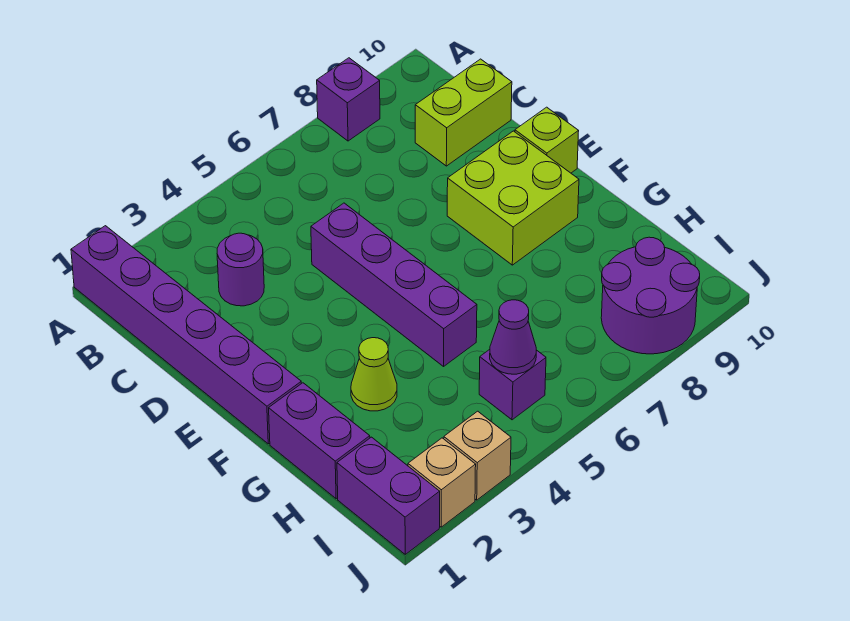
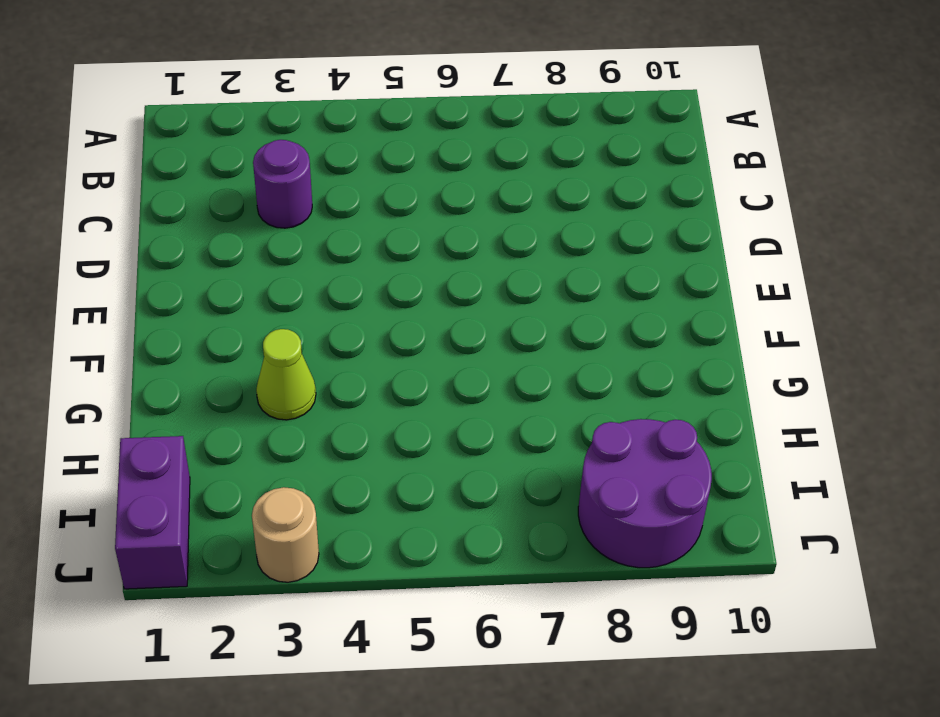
tan round brick J3 level 1 -> tan brick J3 level 1
none -> purple brick A1:F1 level 1
none -> purple brick A8 level 1
none -> lime brick C9:C10 level 1

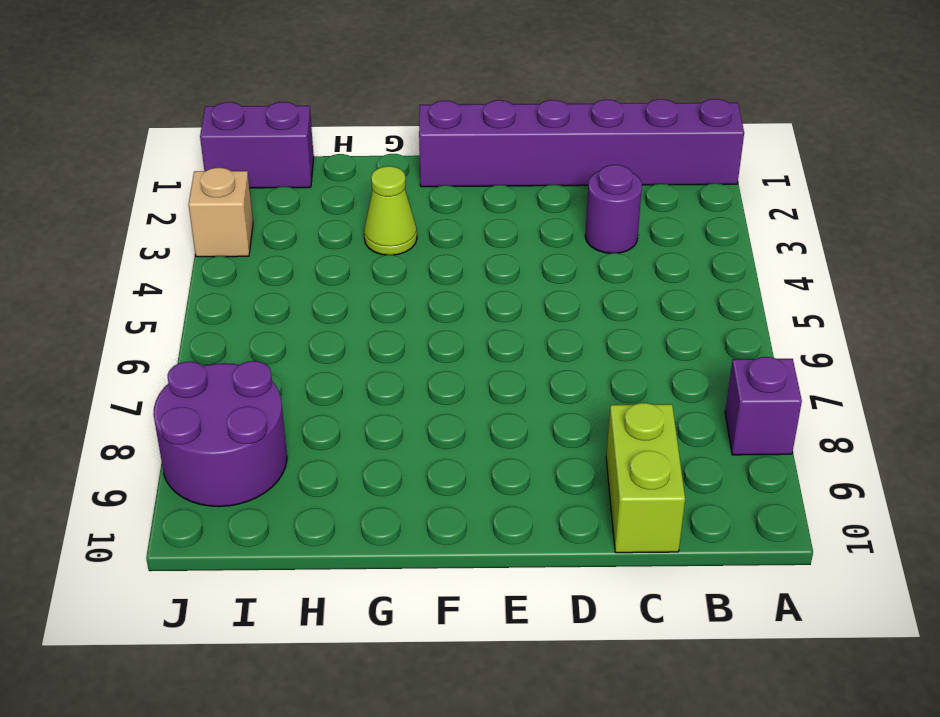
none -> purple brick D5:G5 level 1
none -> lime brick E8:F9 level 1
none -> lime brick E10 level 1

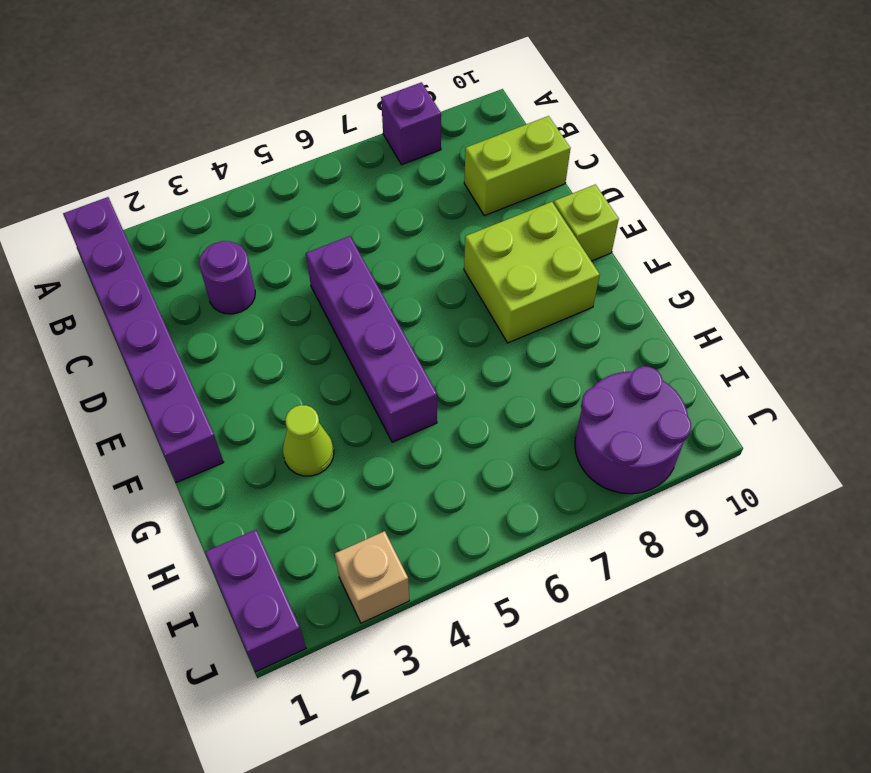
none -> purple brick G1:H1 level 1
none -> purple brick I5 level 1
none -> tan brick J2 level 1

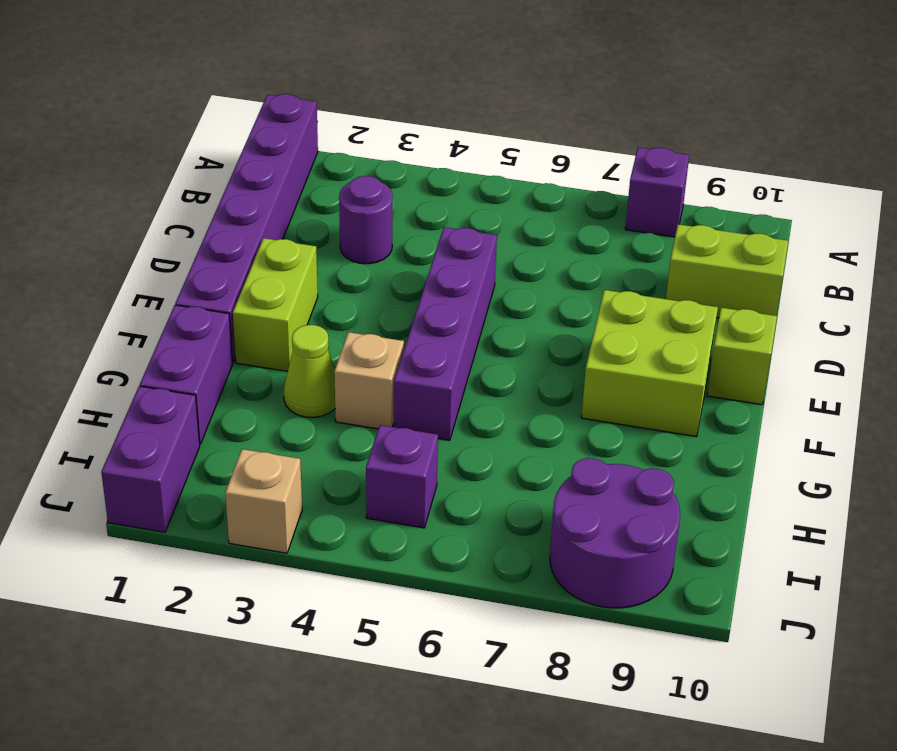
lime brick E2:F2 level 1 -> none
tan brick G4 level 1 -> tan brick J2 level 1
none -> purple cone I5 level 2

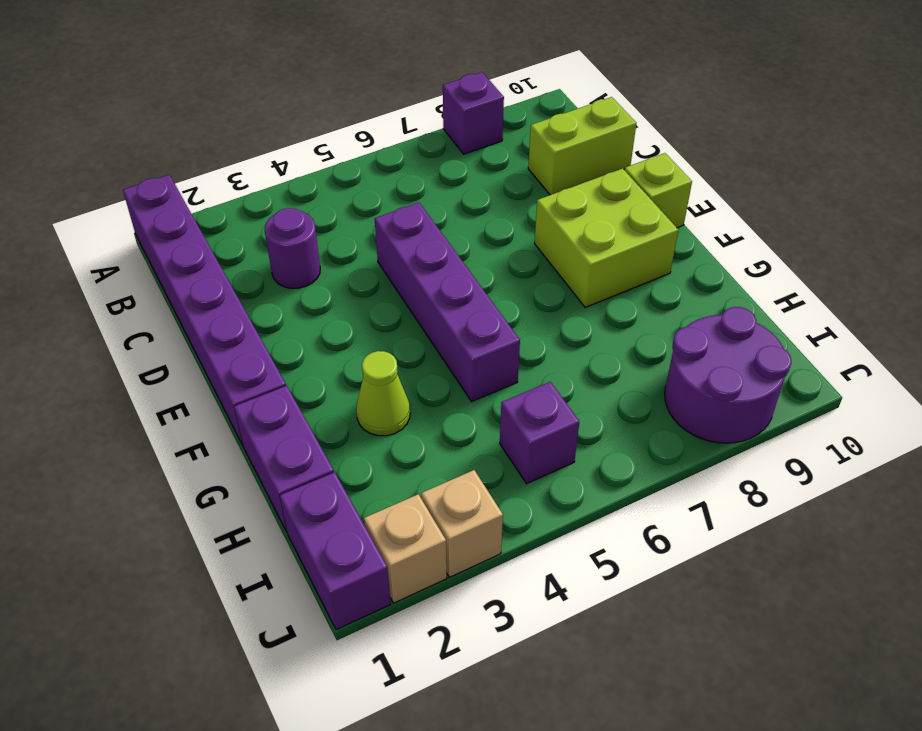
none -> purple cone I5 level 2

